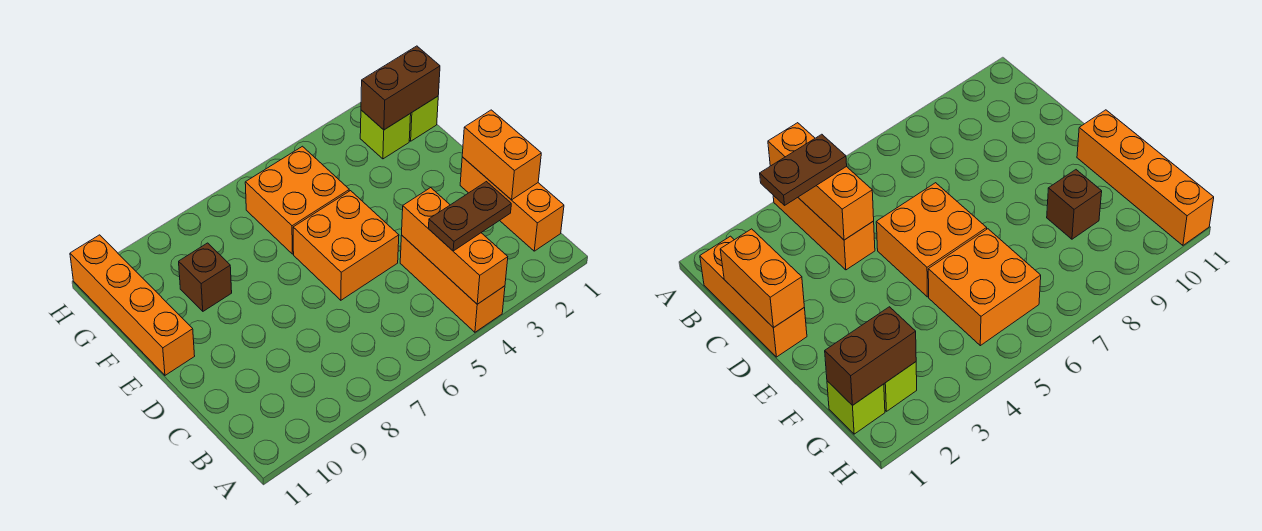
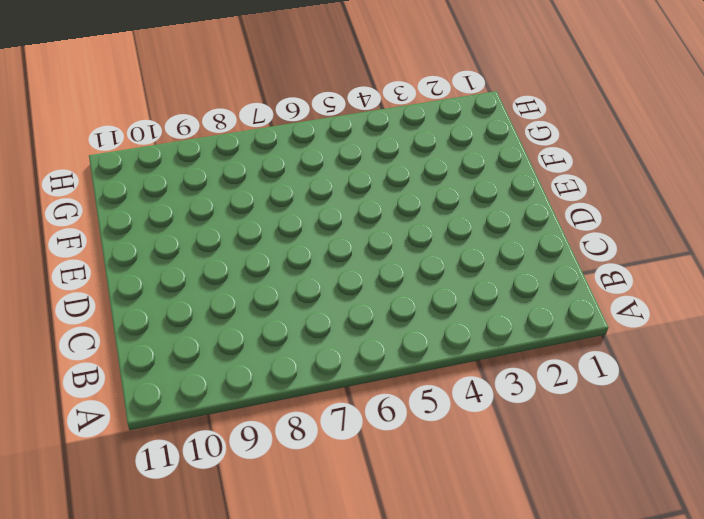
none -> orange brick A4:C4 level 1
none -> orange brick B1:D1 level 1
none -> orange brick D5:E6 level 1

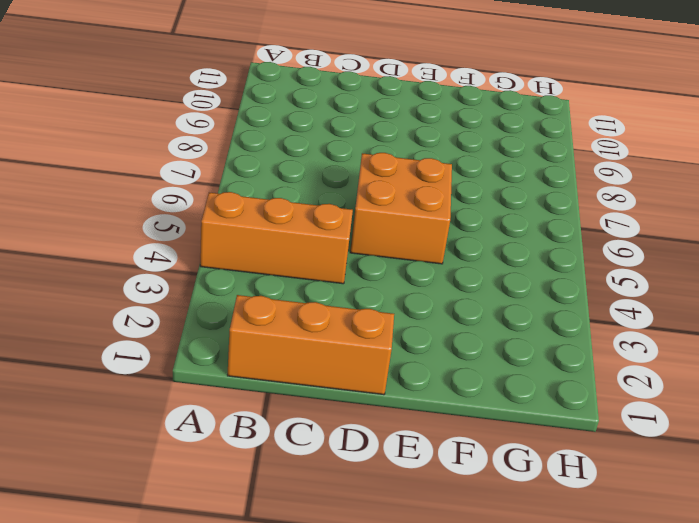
none -> orange brick E11:H11 level 1
none -> orange brick F5:G6 level 1
none -> brown brick F9 level 1

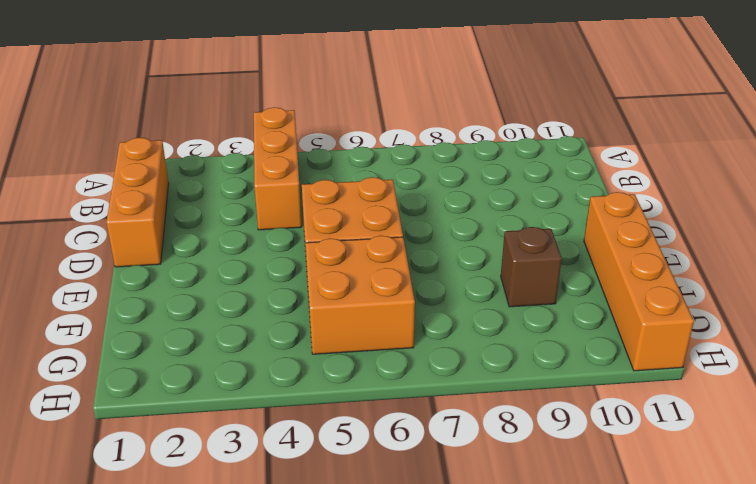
none -> lime brick G1 level 1
none -> lime brick G2 level 1
none -> orange brick A4:C4 level 2

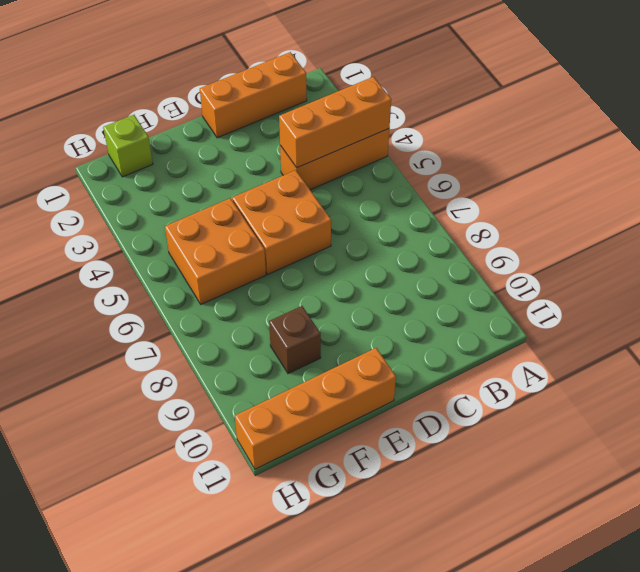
none -> lime brick G2 level 1
none -> orange brick C1:D1 level 2
none -> brown brick G1:G2 level 2

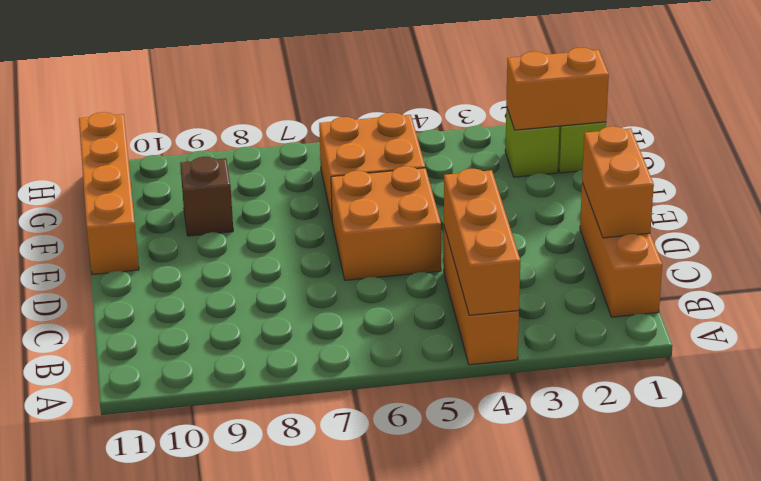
orange brick G1:G2 level 2 -> brown brick G1:G2 level 2
none -> brown plate B3:B4 level 3

